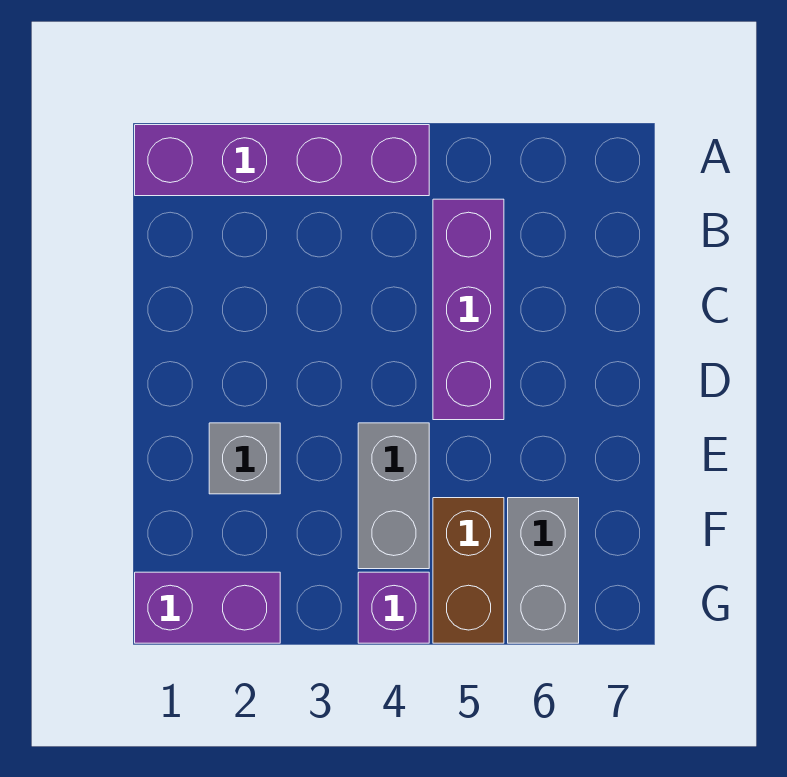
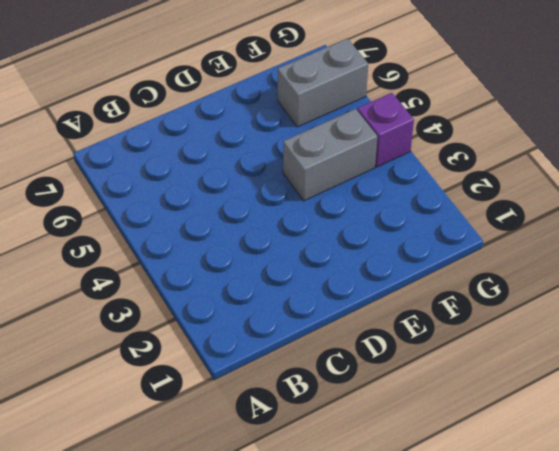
none -> purple brick A1:A4 level 1
none -> purple brick B5:D5 level 1

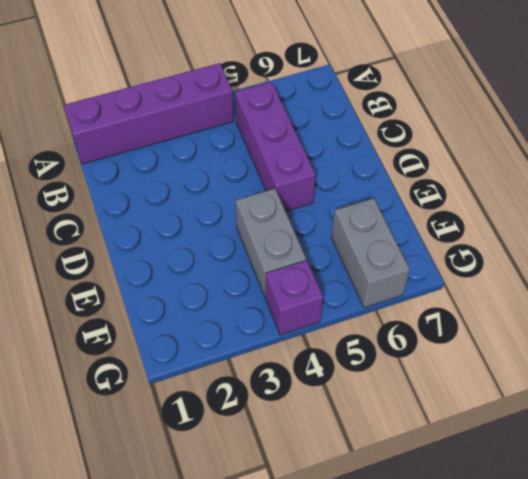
none -> grey brick E2 level 1
none -> brown brick F5:G5 level 1

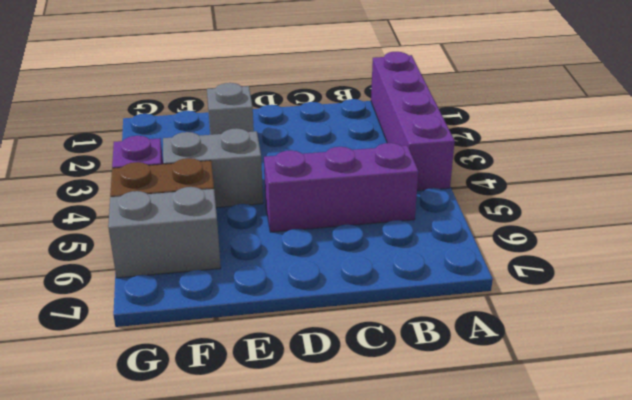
none -> purple brick G1:G2 level 1

